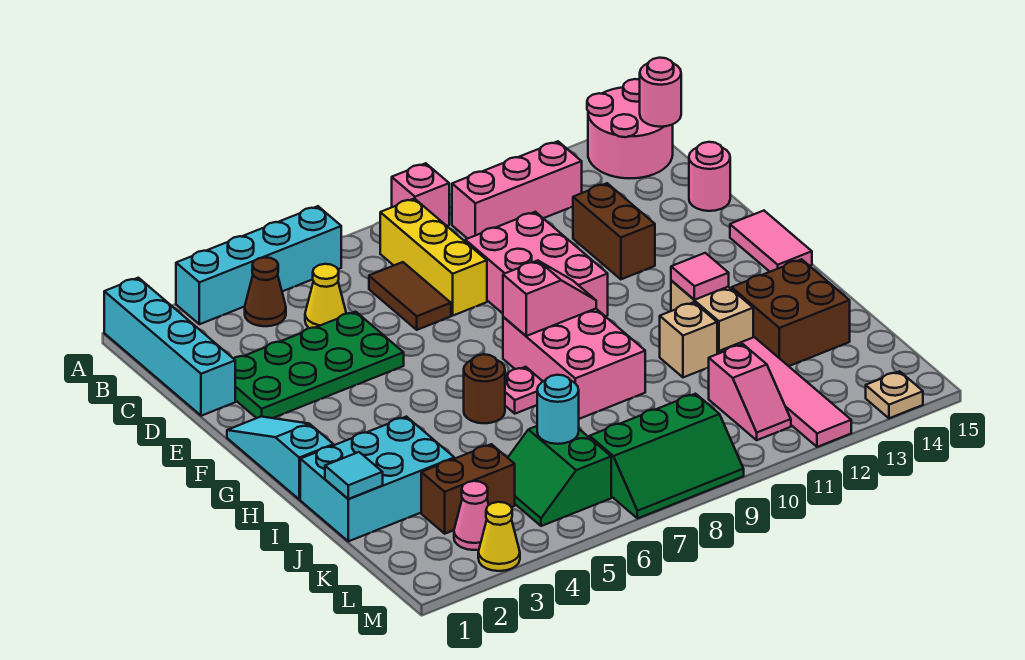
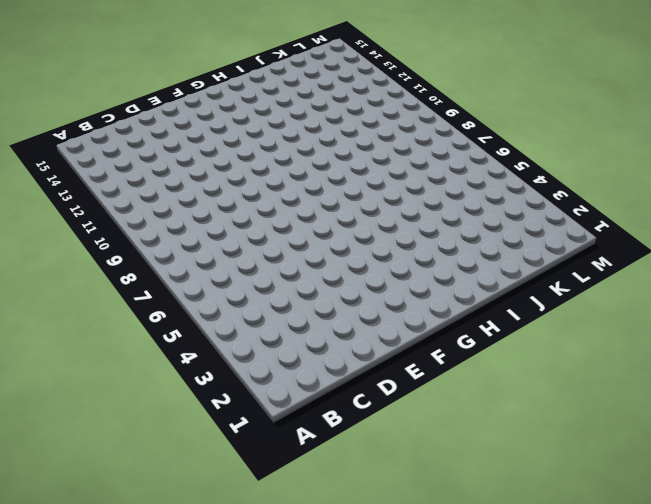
none -> cyan brick A1:D1 level 1
none -> cyan brick A3:A6 level 1
none -> pink brick A9 level 1
none -> pink round brick A14:B15 level 1

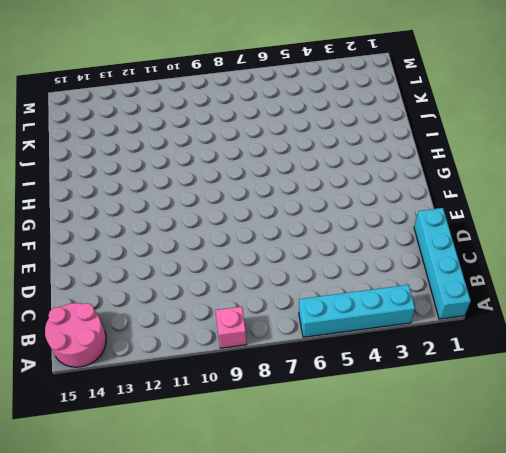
none -> brown cone B4 level 1
none -> yellow brick B8:D8 level 1
none -> pink brick B10:B12 level 1
none -> yellow cone C5 level 1

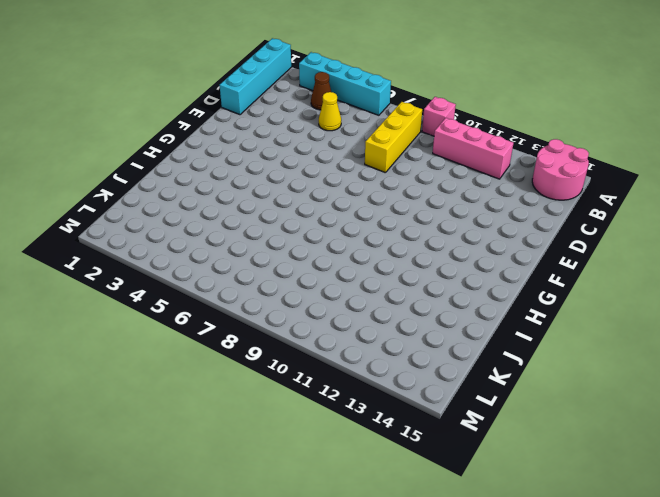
none -> brown tile C7:D7 level 1
none -> green plate D2:E5 level 1
none -> pink brick D9:F10 level 1
none -> brown brick D12:E12 level 1

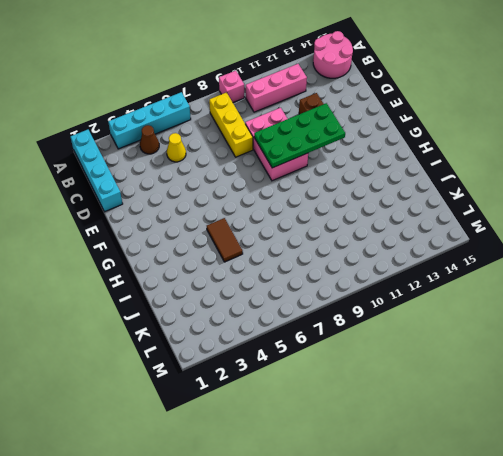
green plate E9:F12 level 2 -> green plate D2:E5 level 1
brown tile H5:I5 level 1 -> brown tile C7:D7 level 1
none -> pink round brick D15 level 1
none -> cyan slope F1:H1 level 1 top H
none -> pink tile F15:G15 level 1
none -> pink brick G8:I9 level 1

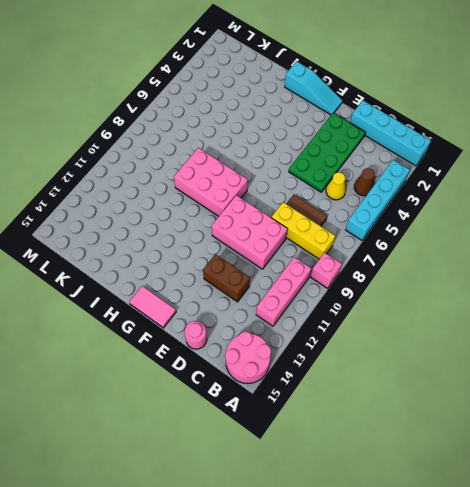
none -> brown round brick H6 level 1
none -> pink plate H7 level 1
none -> tan brick H12:I12 level 1
none -> cyan brick I1:J3 level 1

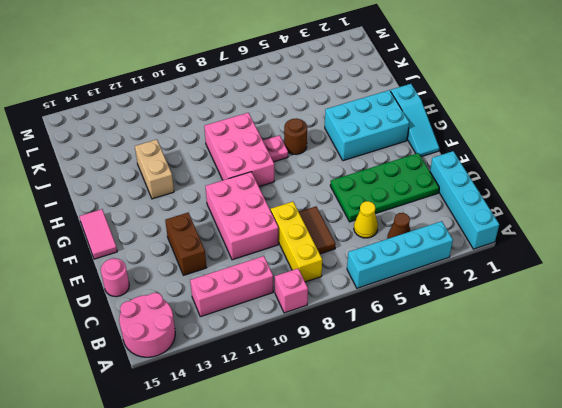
cyan brick G2:H4 level 1 -> cyan brick I1:J3 level 1
none -> tan brick I11 level 1
none -> brown brick I13:J14 level 1
none -> pink tile J12:M12 level 1
none -> brown brick K3:K4 level 1

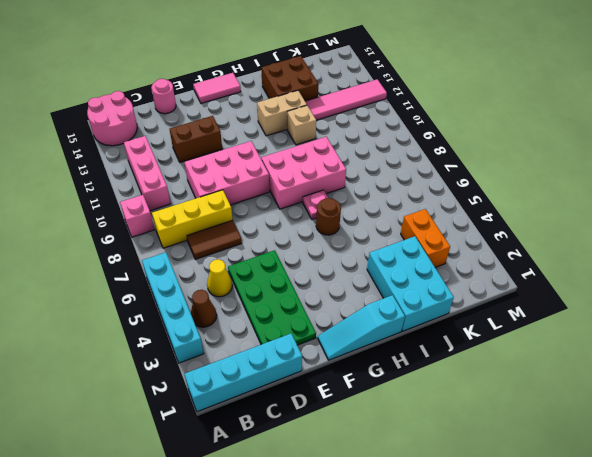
orange brick K3:K4 level 1 -> brown brick K3:K4 level 1
none -> green slope K5:L6 level 1 top 6
none -> pink slope K11:L11 level 1 top K
none -> pink cone L3 level 1
none -> green slope L7:M9 level 1 top L

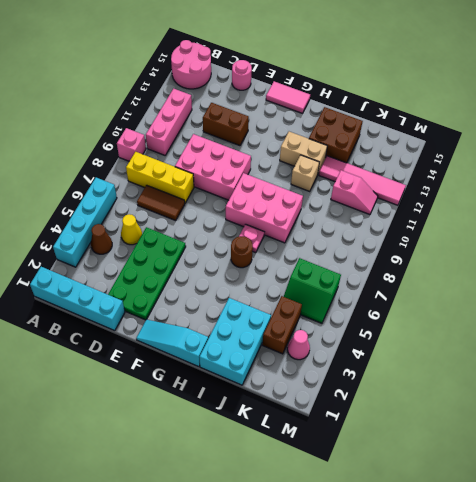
none -> green slope L7:M9 level 1 top L
none -> yellow cone M3 level 1
none -> tan plate M14 level 1
none -> pink round brick B15 level 2

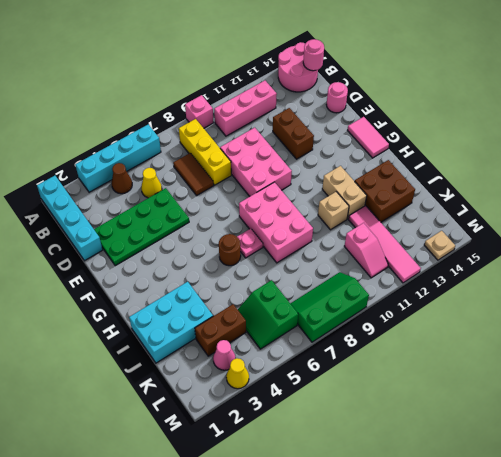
green slope L7:M9 level 1 top M -> green slope L7:M9 level 1 top L
none -> cyan slope F1:H1 level 1 top H
none -> pink slope G8:G9 level 2 top 8
none -> pink tile H12 level 2
none -> cyan tile J1 level 2

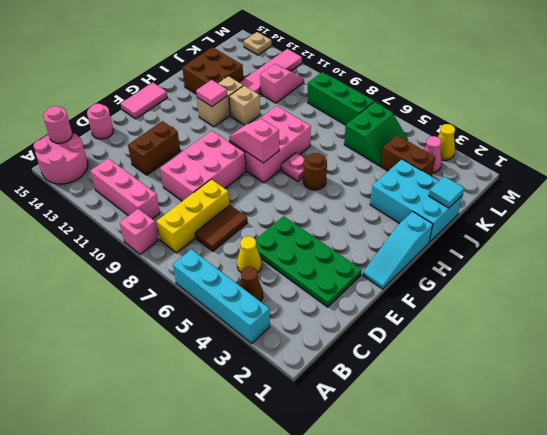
none -> cyan brick A1:D1 level 1
none -> cyan round brick K6 level 2

